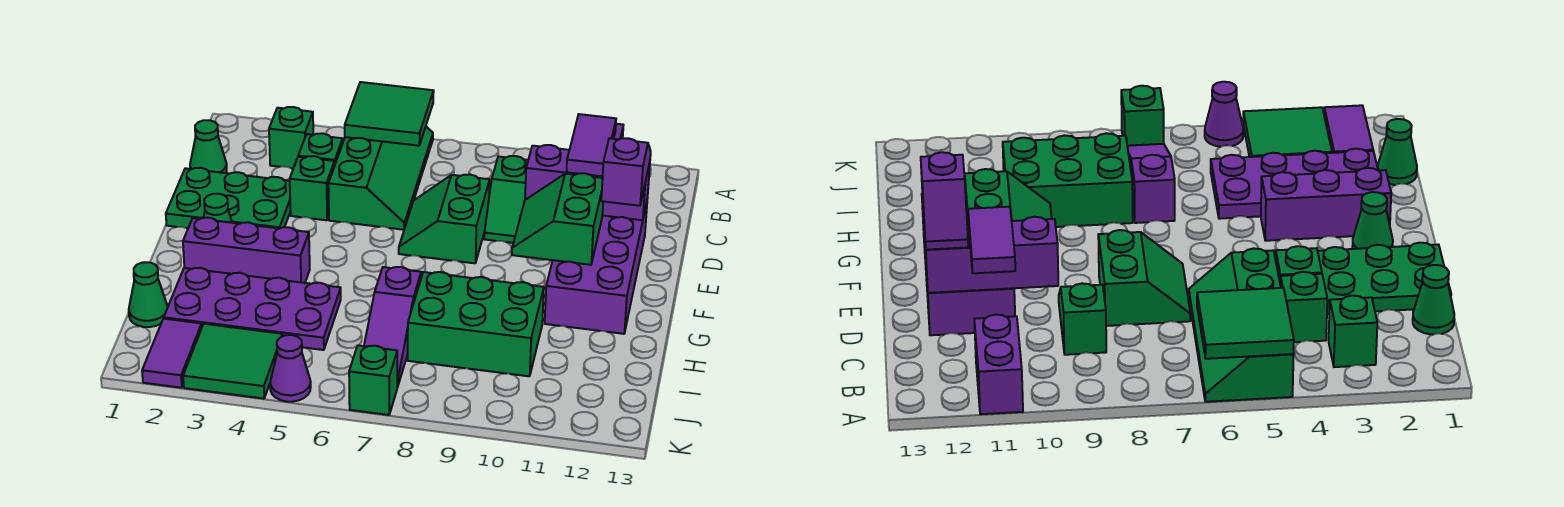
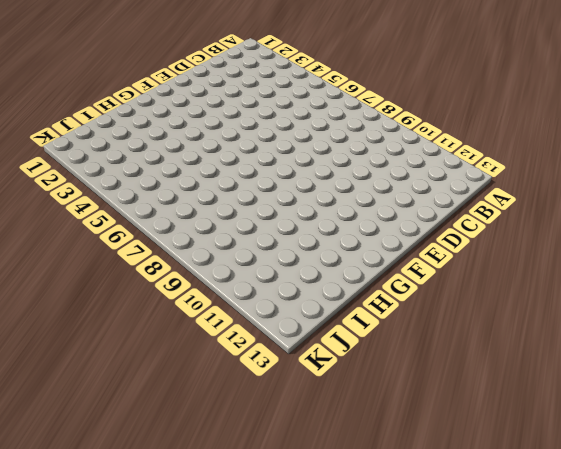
none -> green slope A5:D6 level 1 top 5
none -> purple brick A11:B11 level 1
none -> green brick B3 level 1

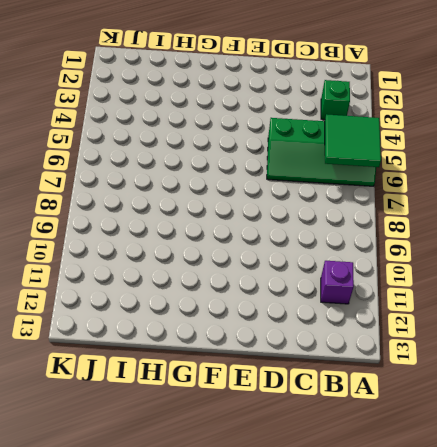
purple brick B11 level 1 -> purple brick A11:B11 level 1
none -> green cone C1 level 1
none -> green brick C4 level 1
none -> green slope C9:D9 level 1 top C

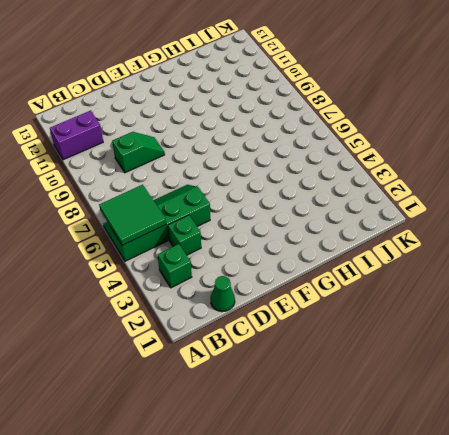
none -> green plate D1:E3 level 1
none -> green brick D4 level 1
none -> green slope D7:E8 level 1 top 8

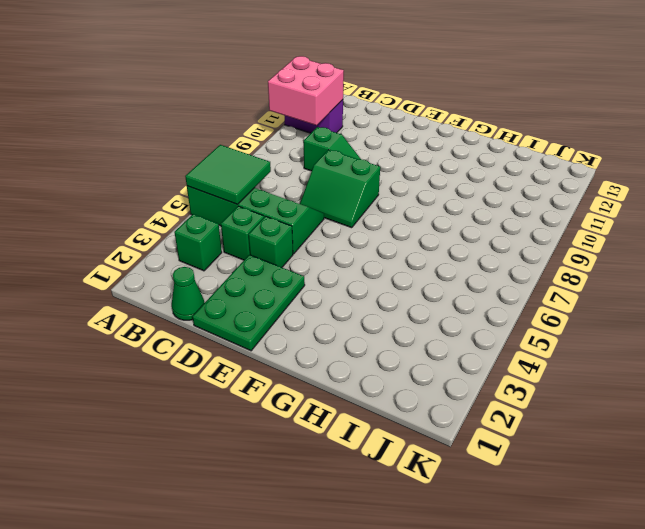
pink brick A10:B11 level 2 -> none
none -> purple brick D11:G12 level 1
none -> green cone F2 level 1
none -> purple brick G2:G4 level 1

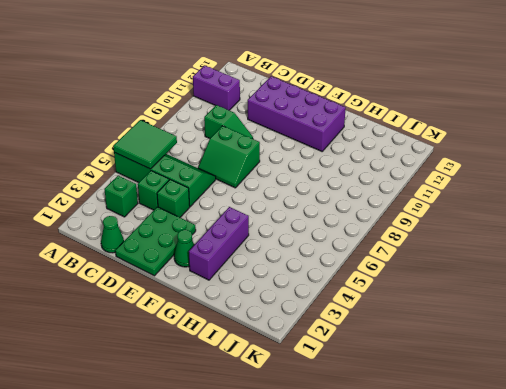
none -> purple plate H2:I5 level 1
none -> purple slope H7:J7 level 1 top H
none -> green brick H8:I10 level 1

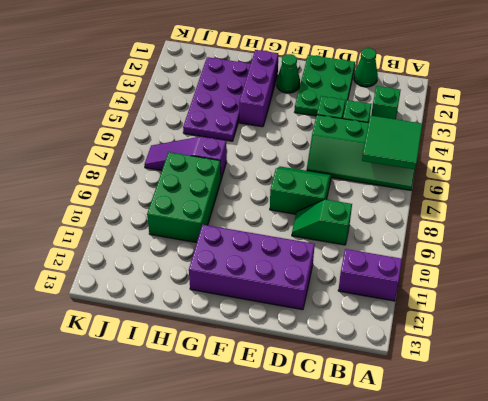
none -> green cone I1 level 1
none -> purple tile J2:K2 level 1
none -> green tile J3:K4 level 1

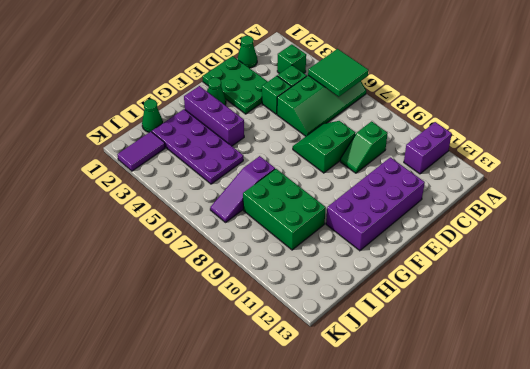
none -> green tile J3:K4 level 1
none -> purple cone K5 level 1
none -> green brick K7 level 1

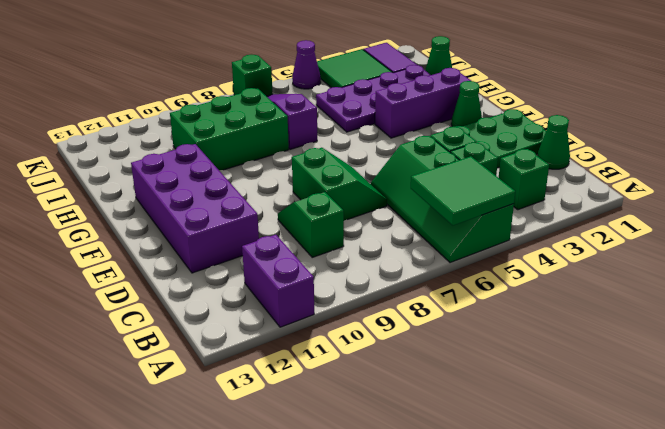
none -> purple brick D10:D12 level 2
none -> green slope E10:F11 level 2 top 11
none -> purple tile C11:D11 level 3

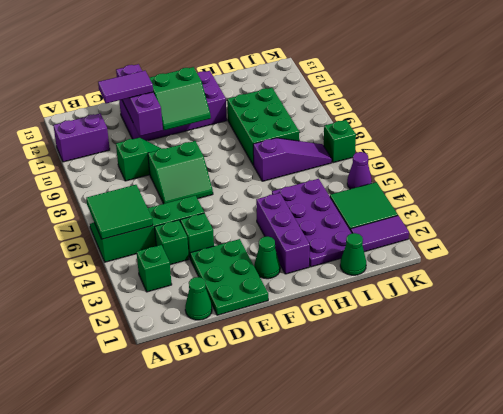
none -> purple slope D12:E12 level 3 top E

